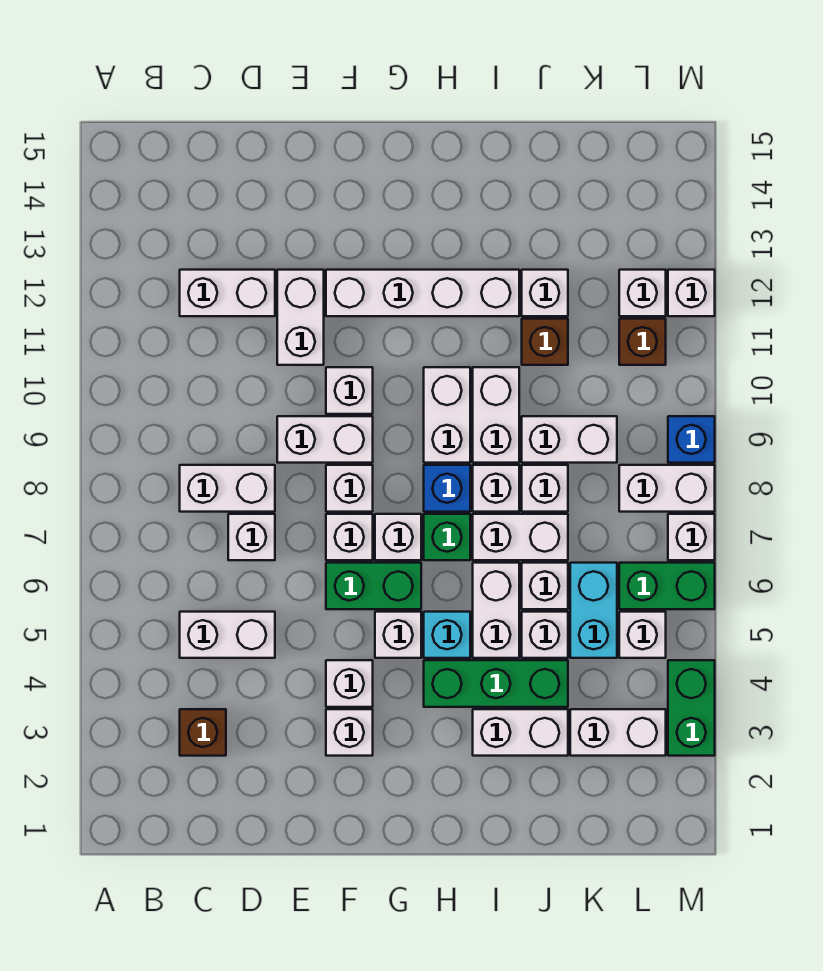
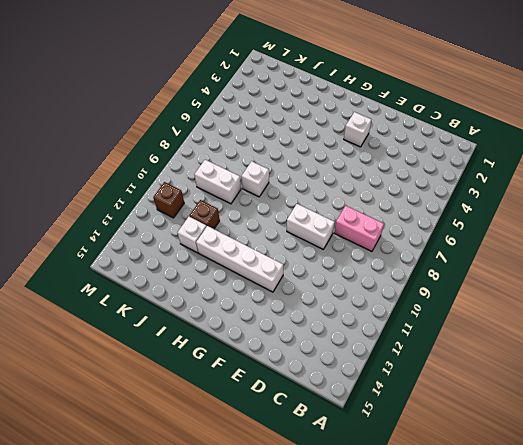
pink brick C8:D8 level 1 -> white brick C8:D8 level 1
none -> brown brick C3 level 1
none -> white brick C5:D5 level 1
none -> white brick C12:D12 level 1
none -> white brick D7 level 1

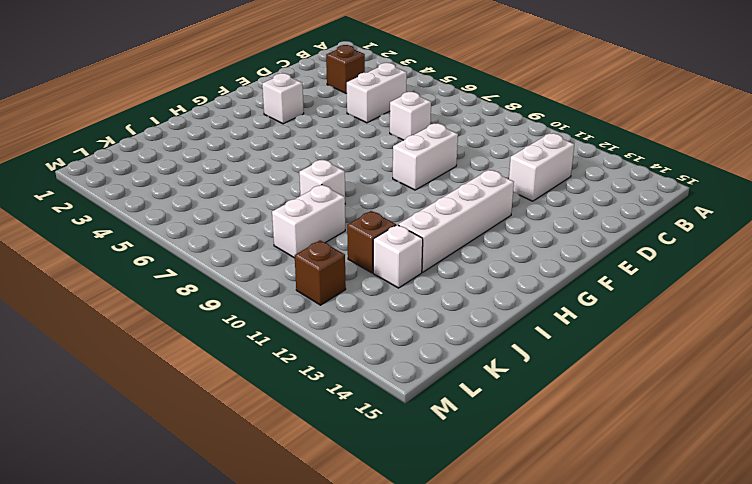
none -> white brick C8:D8 level 1
none -> white brick E11:E12 level 1
none -> white brick F4 level 1
none -> green brick F6:G6 level 1

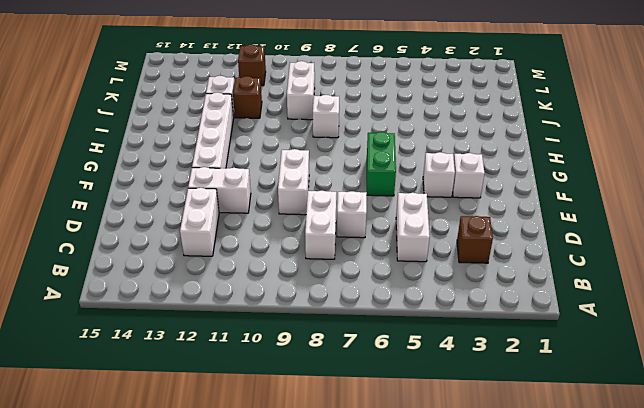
none -> white brick F7 level 1
none -> white brick F8 level 1
none -> white brick F10 level 1
none -> white brick G5 level 1

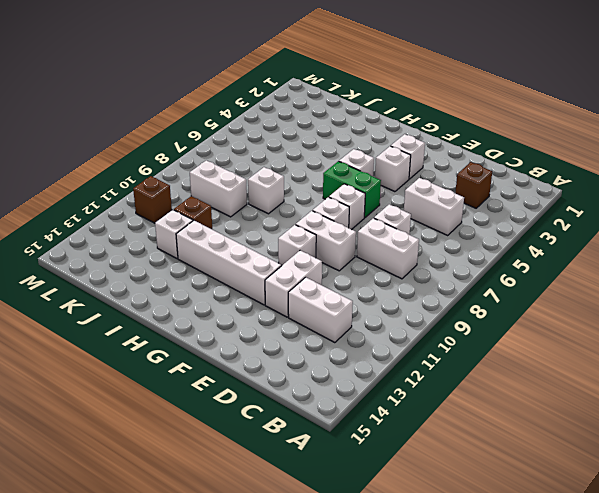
none -> white brick G7 level 1
none -> green brick H4:J4 level 1
none -> cyan brick H5 level 1
none -> green brick H7 level 1

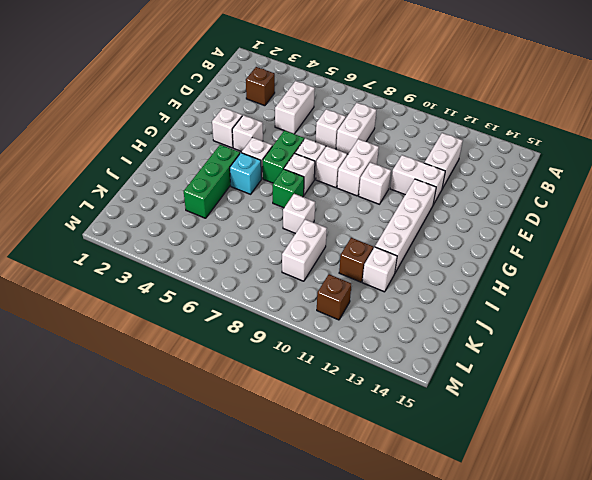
none -> blue brick H8 level 1
none -> white brick H9:H10 level 1
none -> white brick I3:J3 level 1
none -> white brick I5:I6 level 1

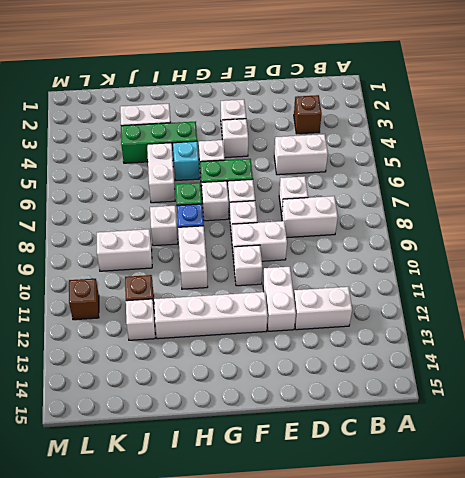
none -> white brick I7:J7 level 1
none -> white brick I9:I10 level 1
none -> white brick J5 level 1
none -> white brick J6 level 1

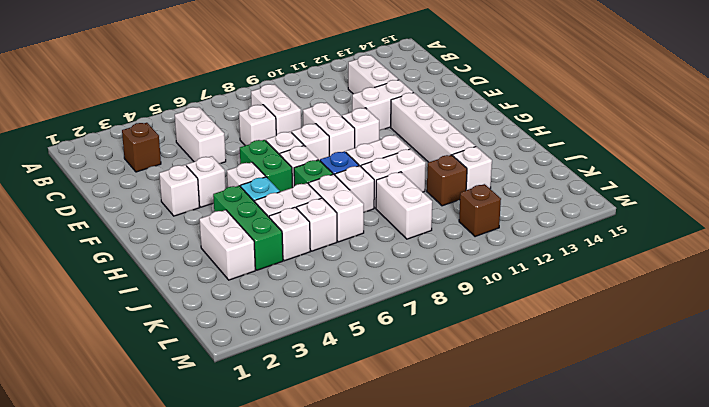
none -> white brick J8 level 1
none -> white brick K3:L3 level 1
none -> cyan brick K5:K6 level 1
none -> white brick L5 level 1

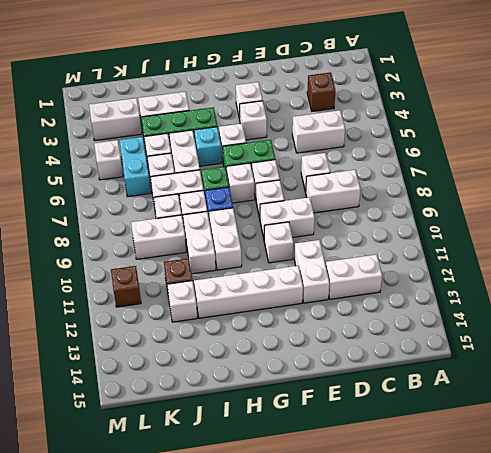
none -> green brick L6:M6 level 1
none -> white brick L8:M8 level 1
none -> white brick L12 level 1
none -> green brick M3:M4 level 1

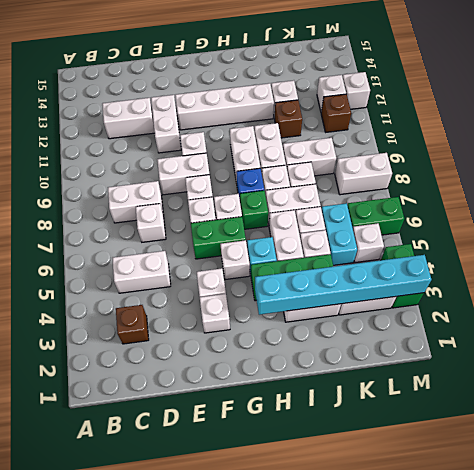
cyan brick H3:M3 level 2 -> none
none -> white brick M7 level 1
none -> blue brick M9 level 1

